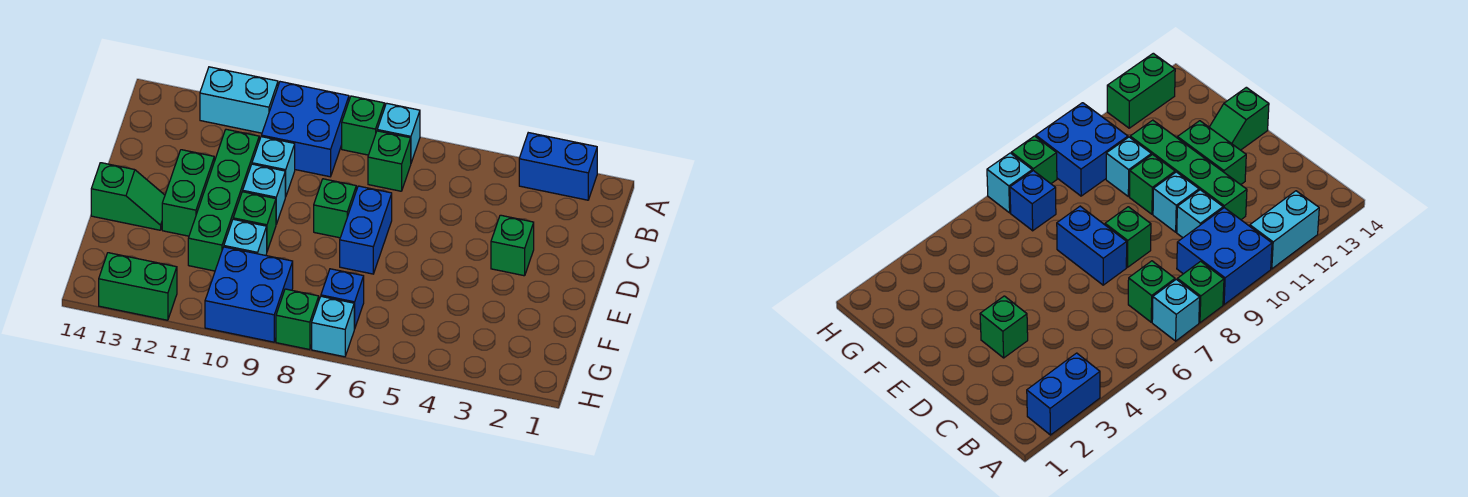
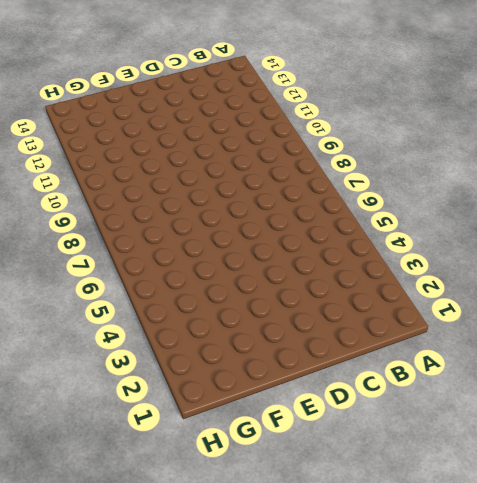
none -> blue brick A2:A3 level 1
none -> cyan brick A7 level 1
none -> green brick A8 level 1

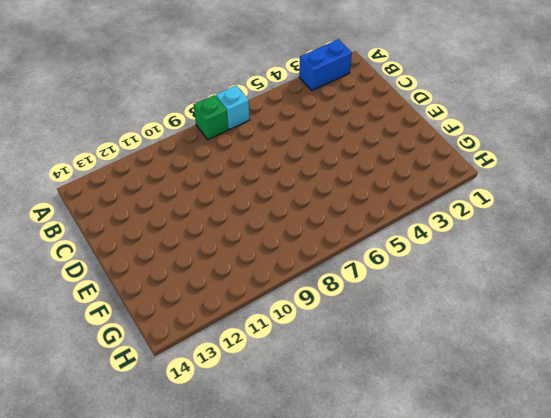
none -> blue brick A9:B10 level 1
none -> cyan brick A11:A12 level 1
none -> green brick B7 level 1

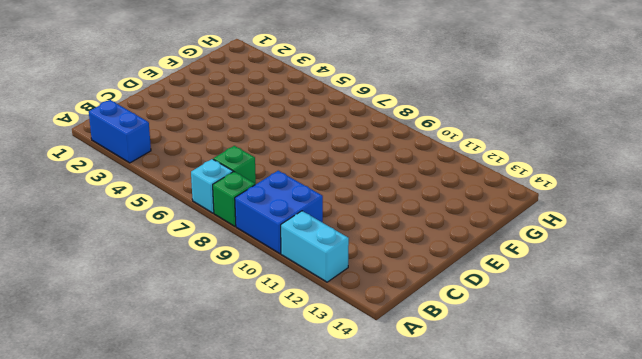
none -> cyan brick C10 level 1
none -> green brick C11:F11 level 1
none -> green brick D3 level 1

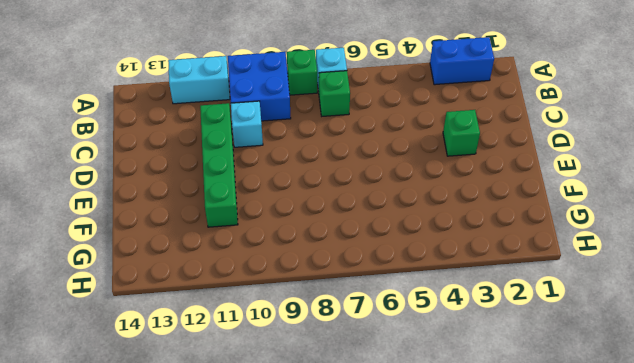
none -> blue brick D7:E7 level 1
none -> green brick D8 level 1
none -> cyan brick D10 level 1

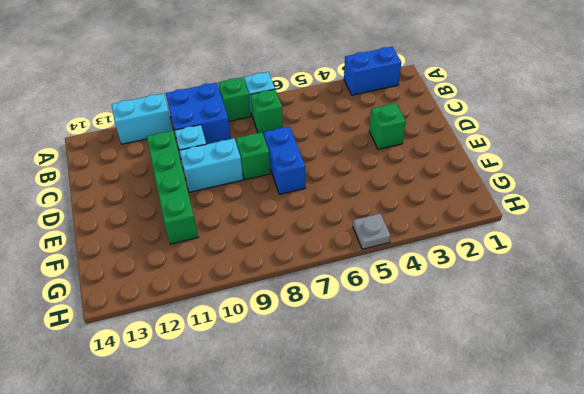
cyan brick D9:D10 level 1 -> cyan brick D10 level 1
grey plate H5 level 1 -> none
none -> green brick D12:E12 level 1
none -> green brick E10 level 1
none -> green slope E13:E14 level 1 top 14

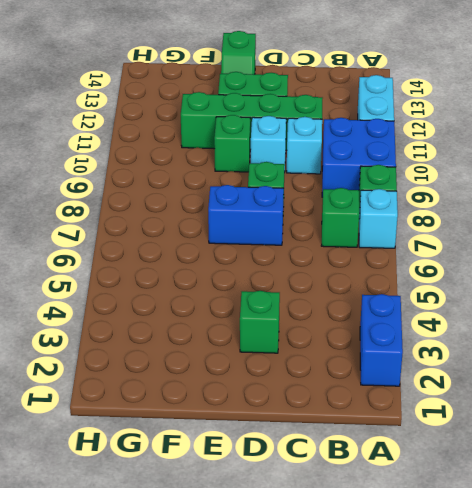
none -> cyan brick F10 level 1
none -> blue brick G7 level 1
none -> blue brick G9:H10 level 1

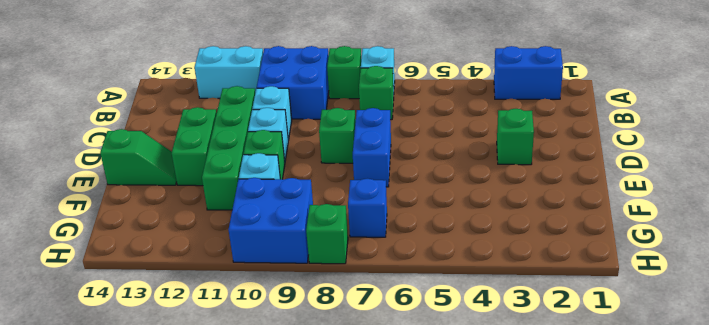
none -> cyan brick H7 level 1
none -> green brick H12:H13 level 1

